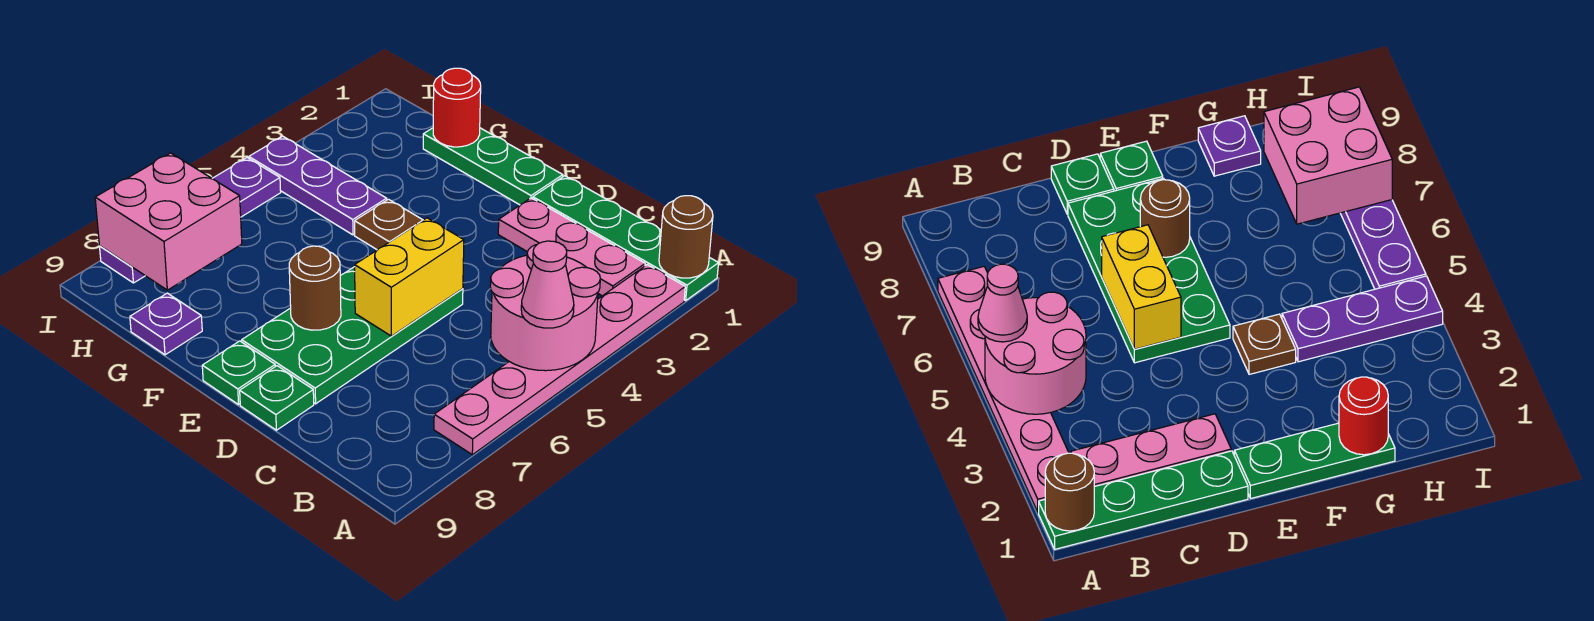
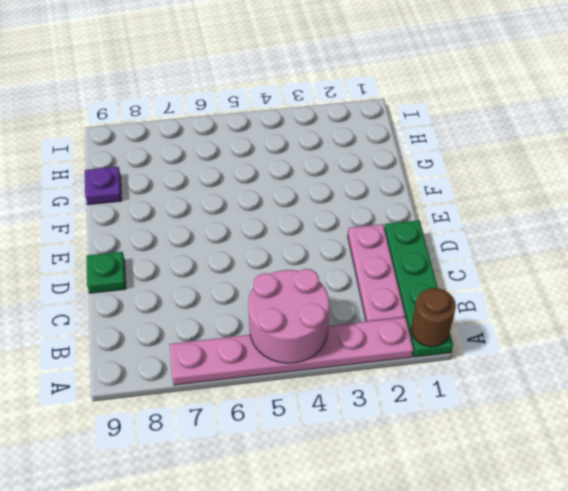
none -> green plate D5:E8 level 1
none -> green plate E1:G1 level 1
none -> green plate E9 level 1

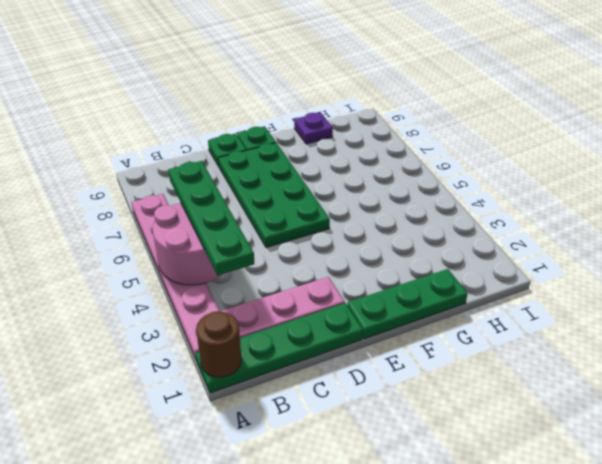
green plate B3:B6 level 3 -> none
none -> brown plate F4 level 1
none -> purple plate G4:I4 level 1
none -> purple plate I5:I8 level 1

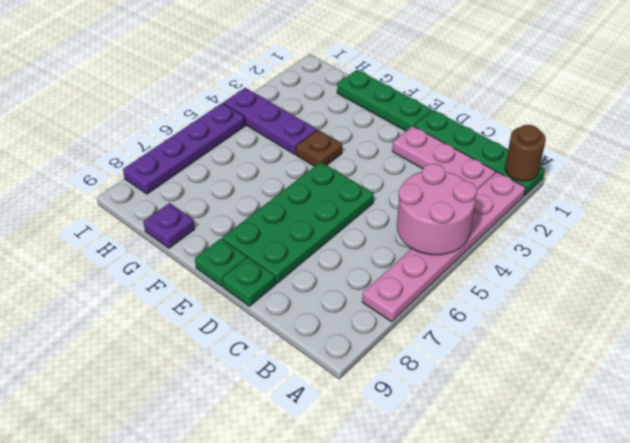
none -> yellow brick D5:D6 level 2
none -> brown round brick E7 level 2
none -> red round brick G1 level 2

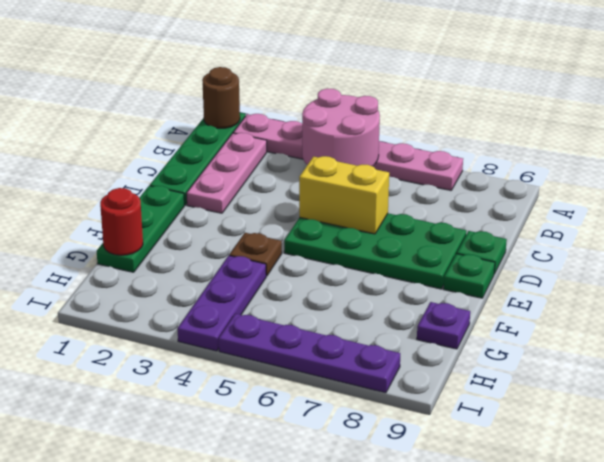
none -> brown round brick E7 level 2
none -> pink brick H7:I8 level 2
none -> pink cone A5 level 3

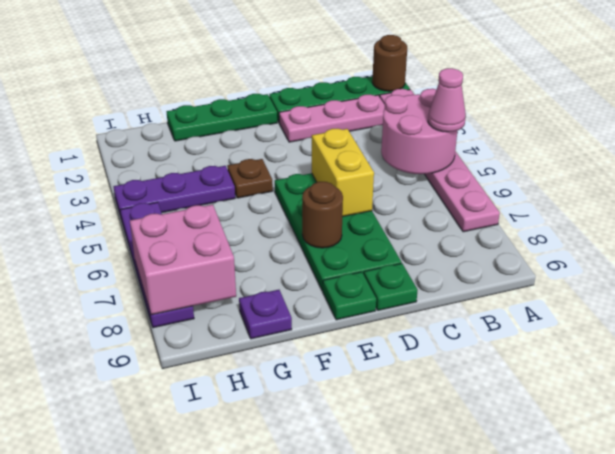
none -> red round brick G1 level 2

